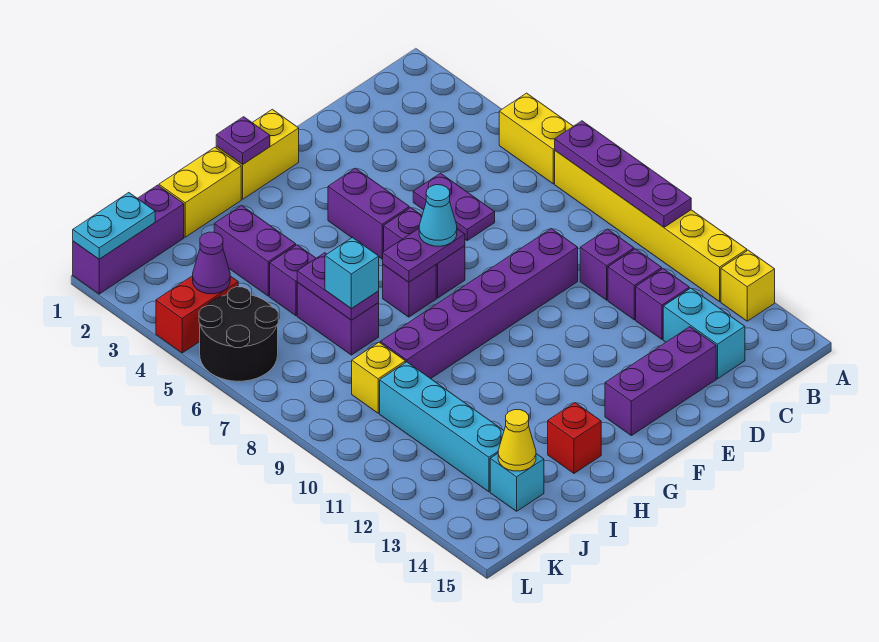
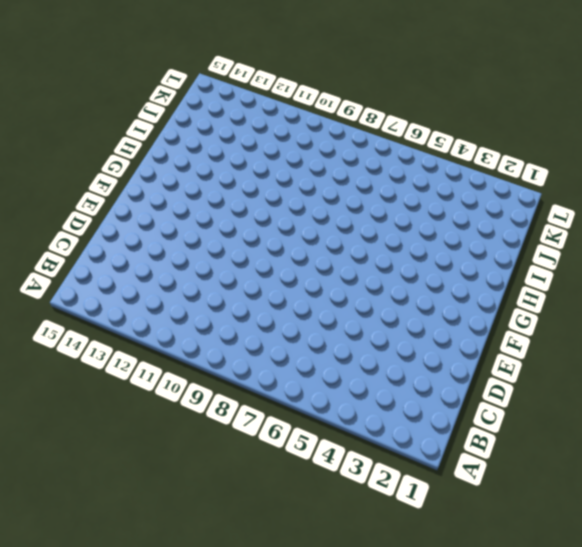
none -> yellow brick A5:A6 level 1
none -> yellow brick A7:A12 level 1
none -> yellow brick A13 level 1
none -> purple brick C10 level 1

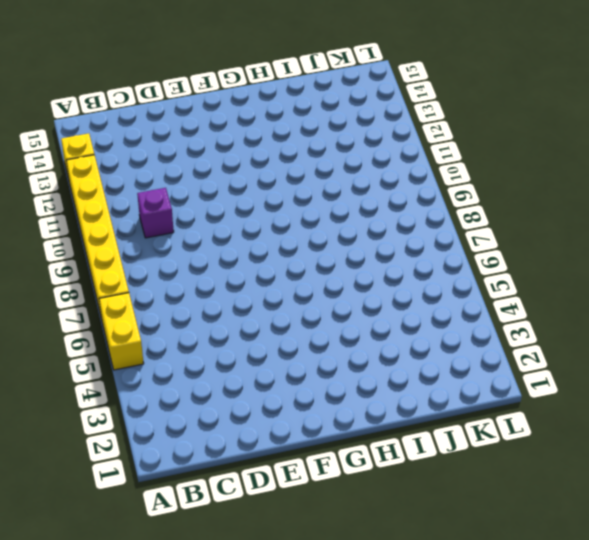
none -> purple brick C11 level 1
none -> purple brick C12 level 1
none -> cyan brick C13:C14 level 1
none -> purple plate D5:D6 level 1

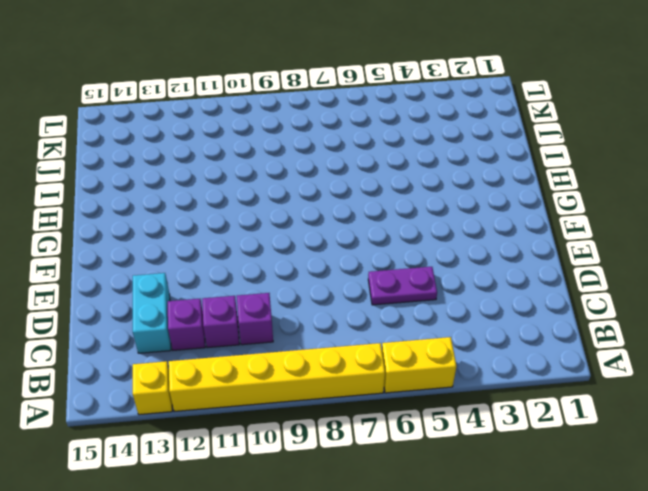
cyan brick C13:D13 level 1 -> cyan brick C13:C14 level 1
none -> purple brick D9:I9 level 1
none -> purple brick D14:F14 level 1
none -> yellow brick F1:G1 level 1
none -> purple brick F4:F5 level 1

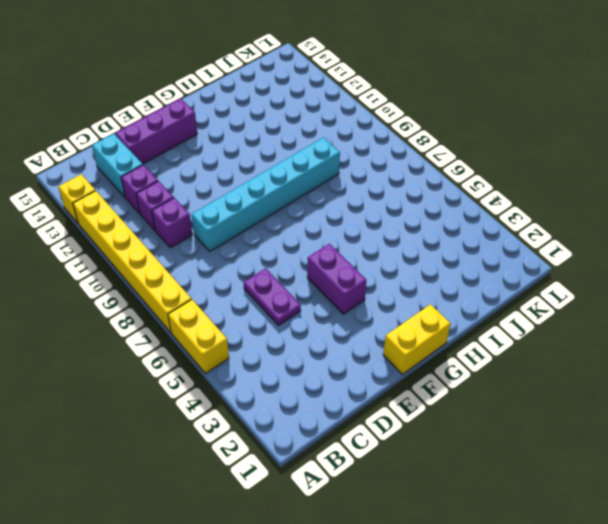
cyan brick D9:I9 level 1 -> purple brick D9:I9 level 1
none -> purple brick F6:F7 level 1
none -> purple brick G7 level 1
none -> yellow brick H1:I1 level 1
none -> red brick H14 level 1

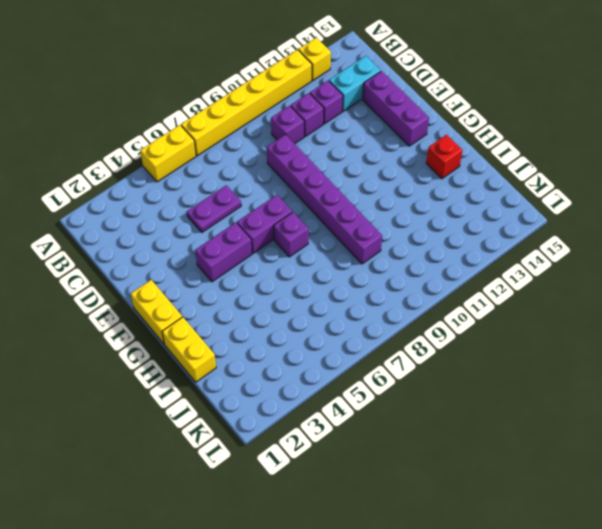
none -> purple brick I3:I4 level 1
none -> purple brick I5 level 1
none -> purple brick I6:I7 level 1
none -> purple brick J1:L1 level 1

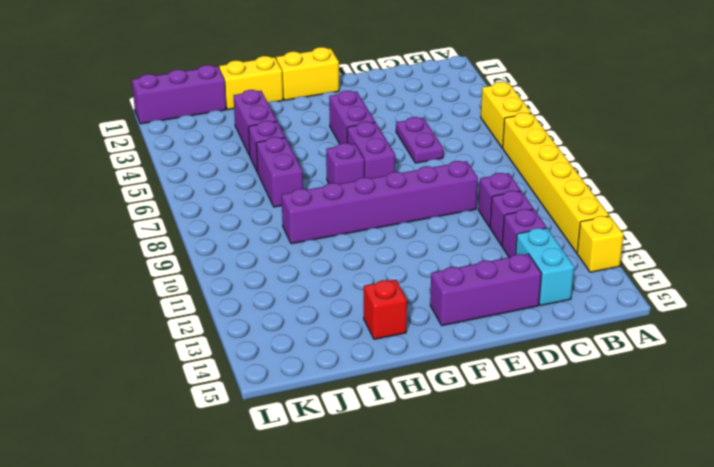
none -> yellow brick J9 level 1
none -> cyan brick J10:J13 level 1
none -> cyan brick J14 level 1
none -> red brick K4:L4 level 1

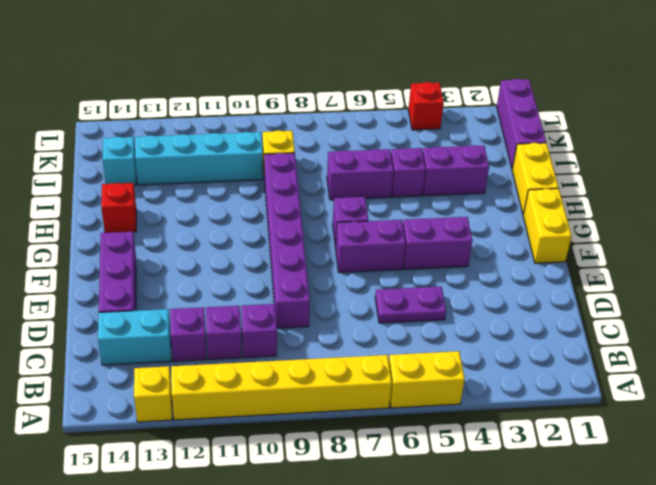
red brick L4 level 1 -> red brick K4:L4 level 1
none -> black round brick K5:L6 level 1
none -> purple plate A7:A10 level 2
none -> purple plate F7:G7 level 2
none -> purple plate G1 level 2

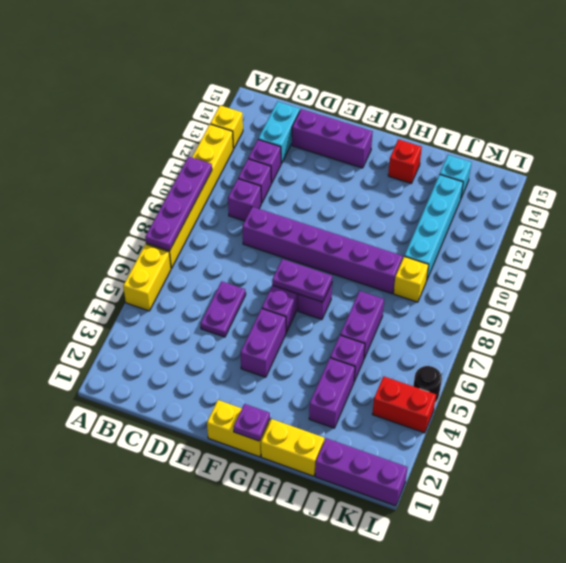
black round brick L5 level 1 -> black round brick K5:L6 level 1
none -> purple plate I6:I7 level 2
none -> yellow cone J14 level 2
none -> cyan plate K1:L1 level 2
none -> purple cone K4 level 2

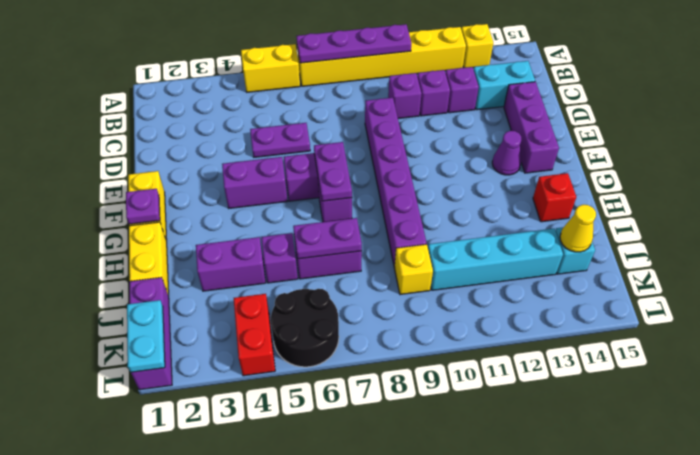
purple cone F13 level 1 -> purple cone K4 level 2
none -> cyan cone F7 level 3
none -> cyan brick I7 level 3

